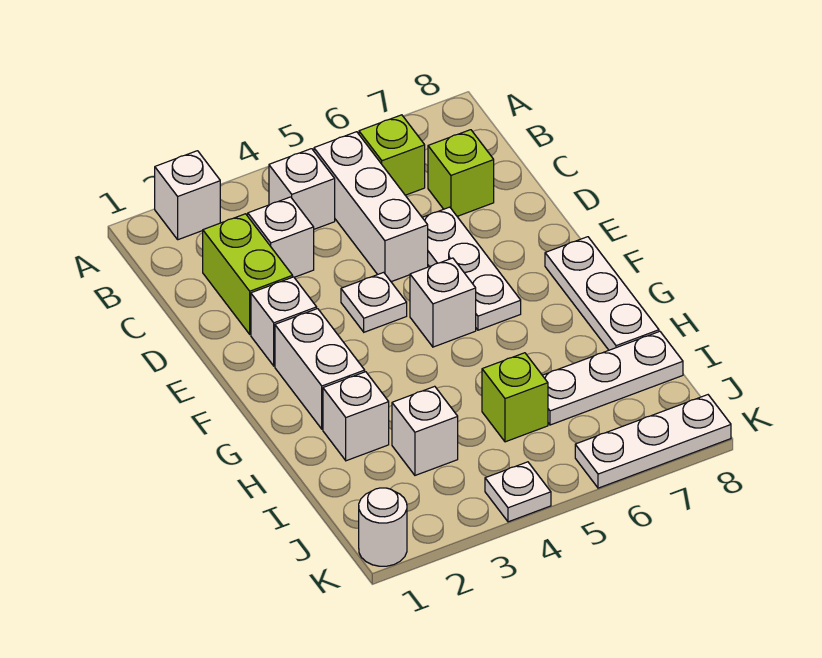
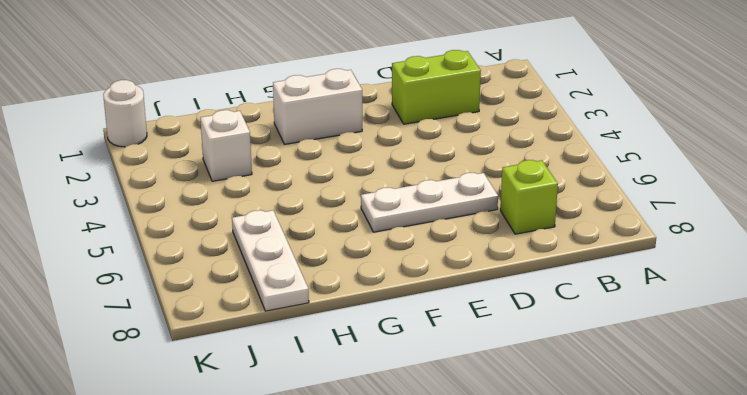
none -> white brick A2 level 1
none -> white brick B4 level 1
none -> white brick B5:D5 level 1

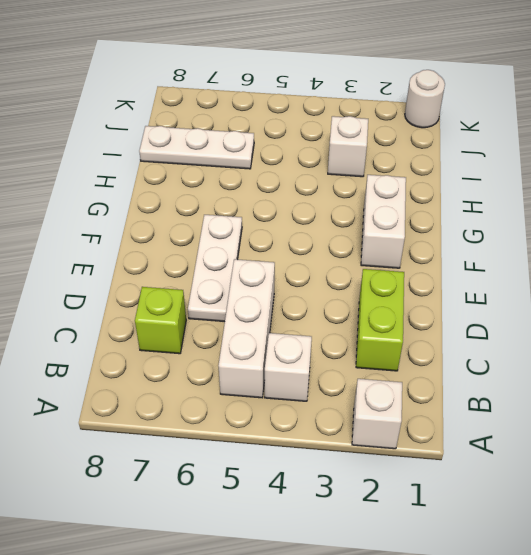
none -> lime brick B6 level 1
none -> white brick C3 level 1
none -> white brick E2 level 1

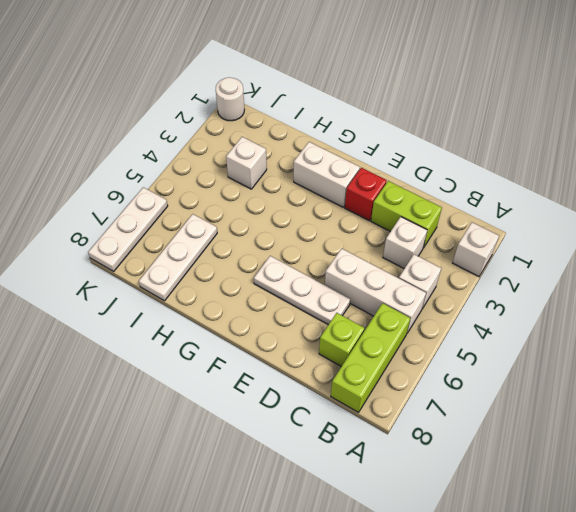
lime brick B6:B8 level 1 -> lime brick B6 level 1
red brick E2 level 1 -> white brick E2 level 1
none -> white plate E4 level 1
none -> white brick F5 level 1
none -> white plate F8:H8 level 1

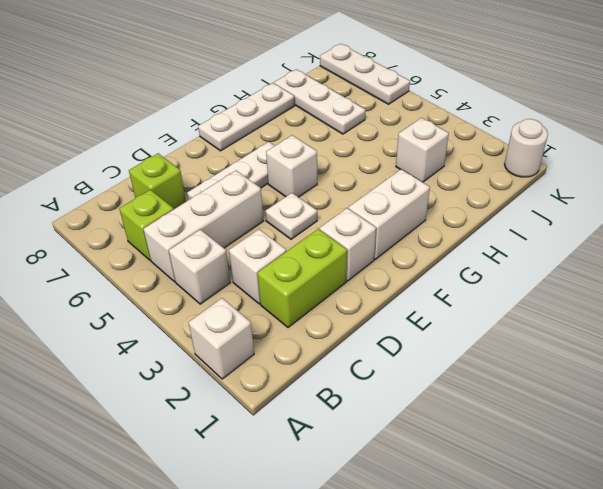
none -> white brick H2 level 1
none -> lime brick I5 level 1
none -> white plate K4 level 1

